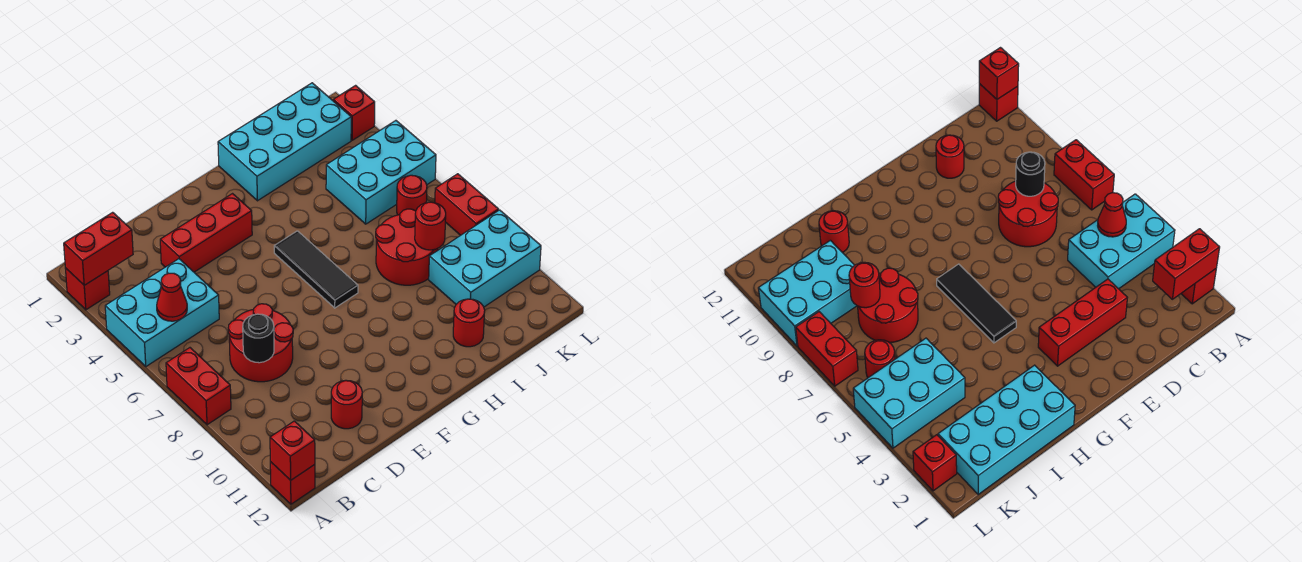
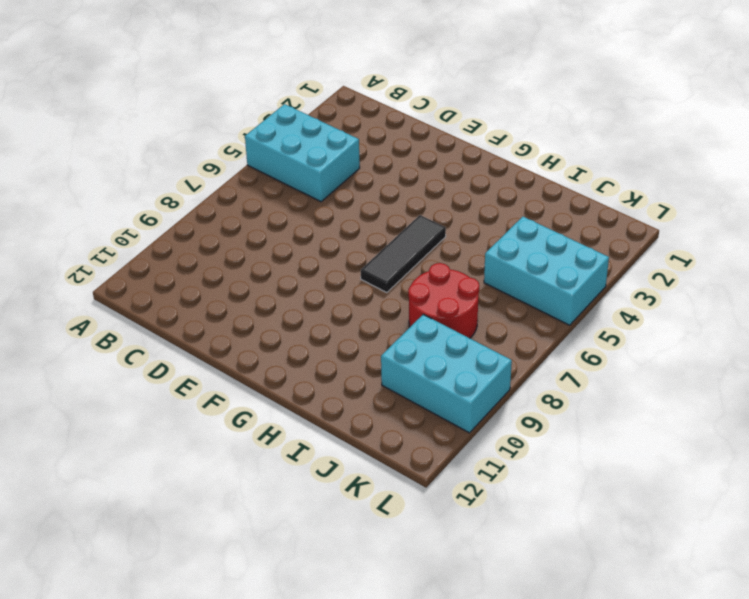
none -> red brick A2 level 1
none -> red brick A7:A8 level 1
none -> red brick A12 level 1

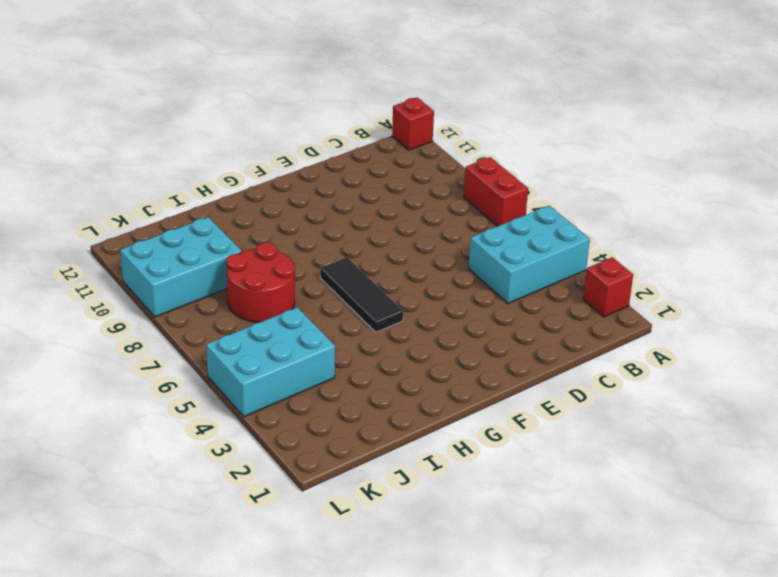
none -> red round brick C7:D8 level 1
none -> red brick D3:F3 level 1
none -> red round brick D11 level 1

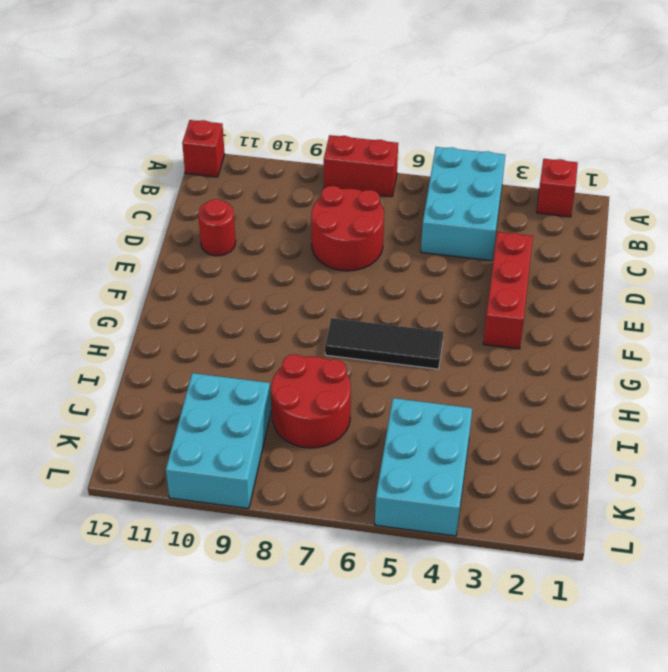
none -> cyan brick H1:K2 level 1
none -> red round brick I11 level 1
none -> red round brick K6 level 1

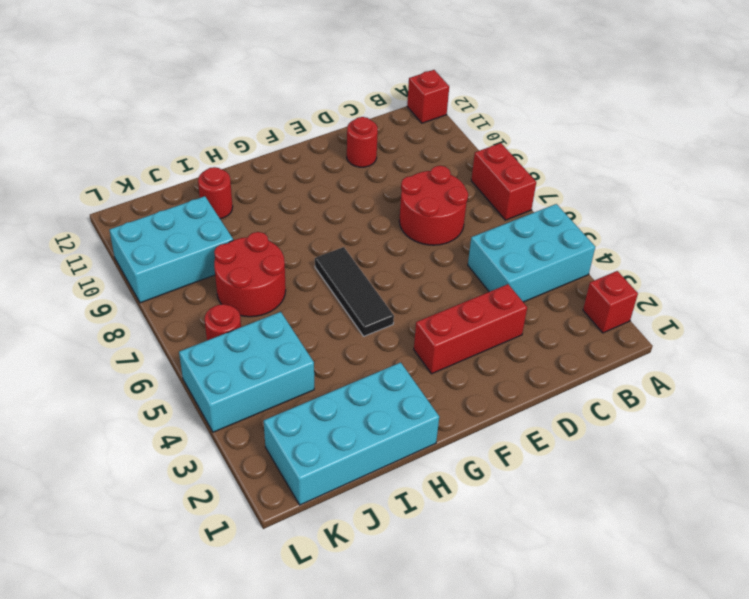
none -> red brick L2 level 1
none -> red brick L7:L8 level 1
none -> red brick A2:B2 level 2

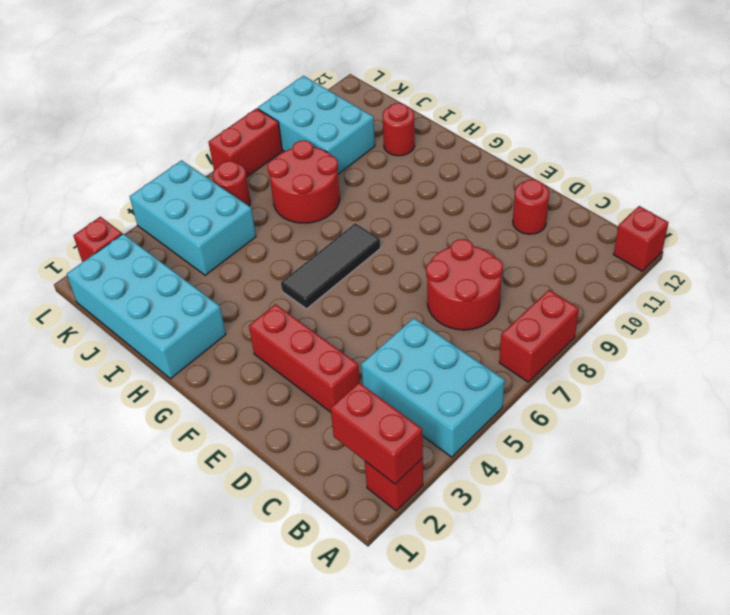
none -> red brick A12 level 2
none -> red cone B5 level 2
none -> black round brick C8 level 2

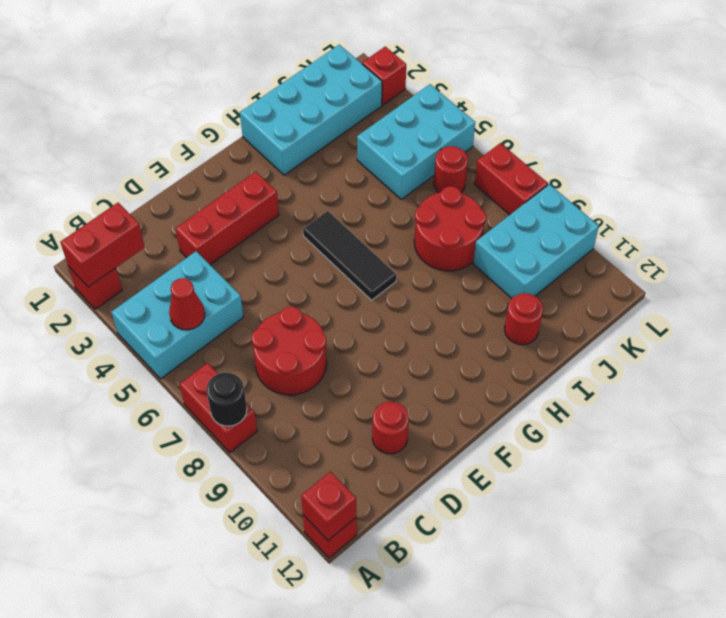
black round brick A8 level 2 -> black round brick C8 level 2
none -> red round brick J8 level 2

